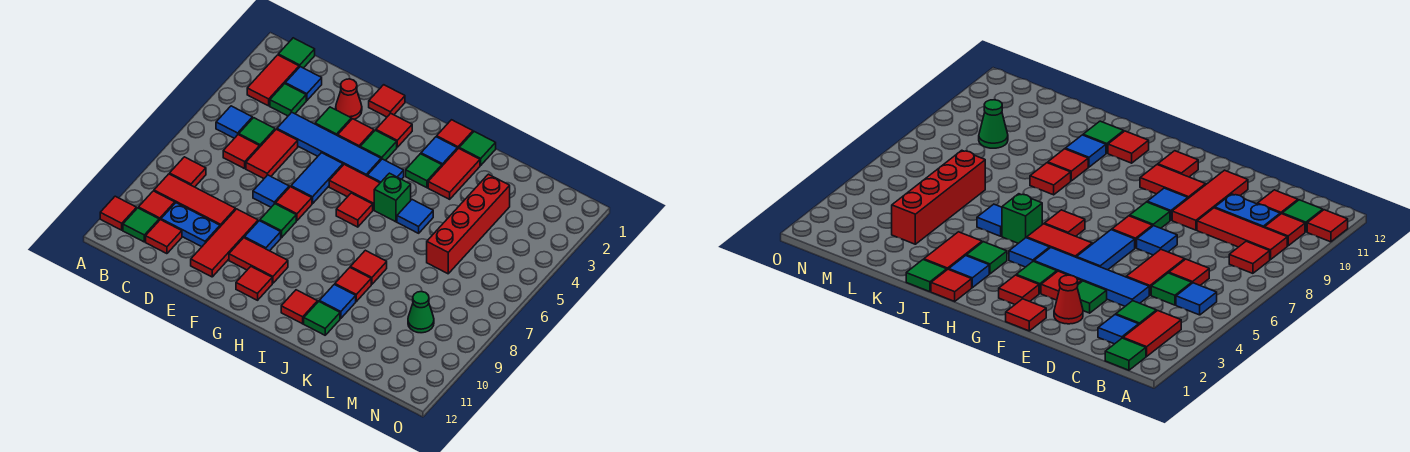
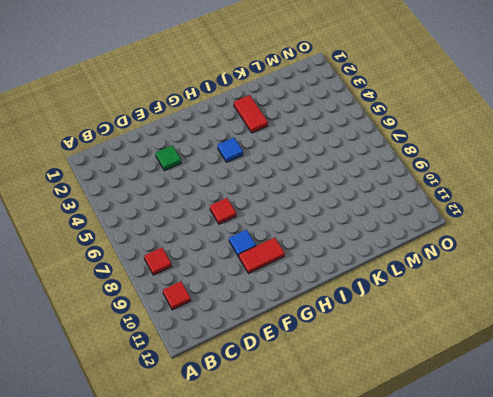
none -> red tile A11 level 1
none -> green tile B1 level 1
none -> red tile B2:B3 level 1
none -> blue tile B5 level 1

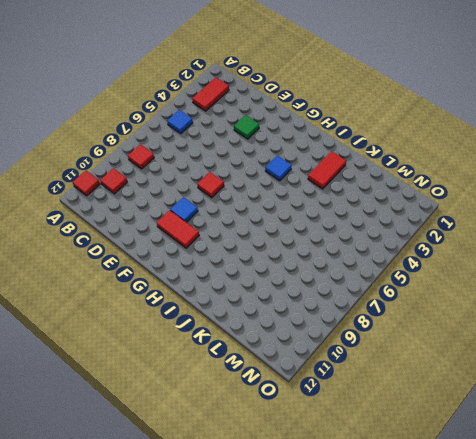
none -> green tile B1 level 1
none -> red tile B9:D9 level 1
none -> green tile B11 level 1
none -> blue tile C2 level 1

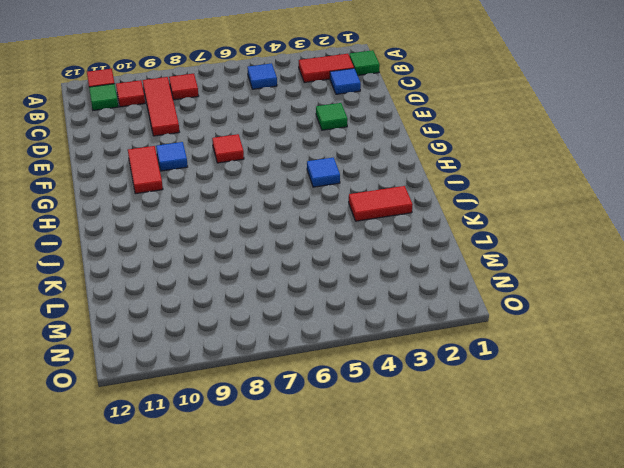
none -> green tile C3 level 1
none -> green tile C5 level 1
none -> red tile C6 level 1
none -> blue plate C10:D10 level 1

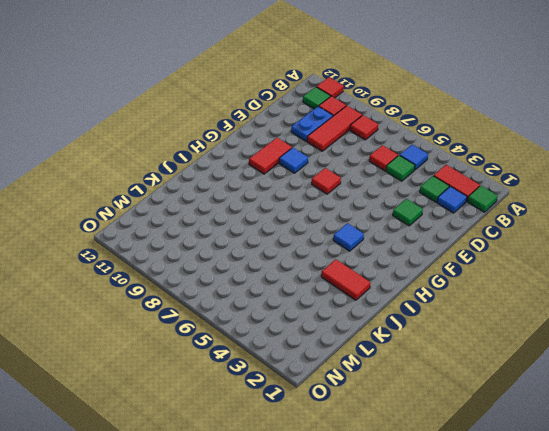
none -> red tile C11 level 1
none -> blue tile D4:G4 level 1
none -> red tile D5:D6 level 1
none -> red cone E2 level 1

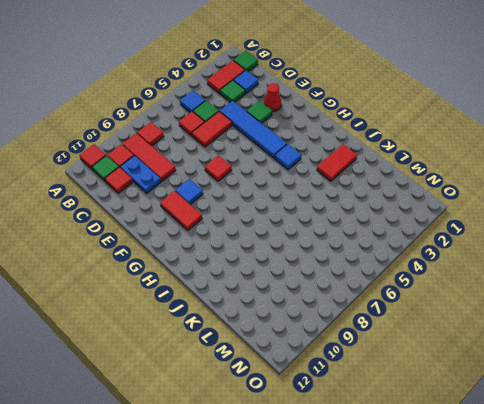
none -> blue tile E7 level 1
none -> red tile E9:E11 level 1
none -> red tile F1 level 1
none -> red tile F3 level 1

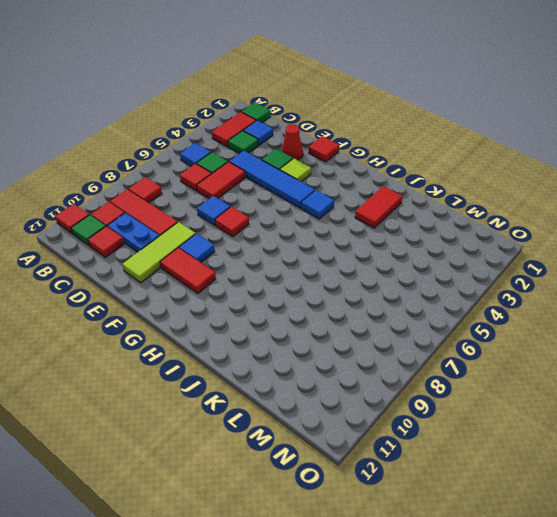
lime tile E9:E11 level 1 -> red tile E9:E11 level 1
lime tile F3 level 1 -> red tile F3 level 1
none -> blue tile F5:F6 level 1
none -> green tile F8 level 1
none -> red tile G2 level 1
none -> green tile G3 level 1

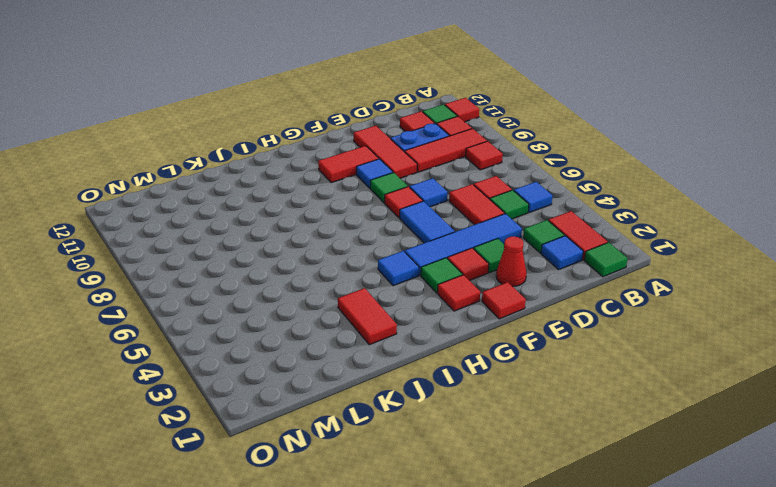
none -> red tile G5:H5 level 1
none -> red tile G11 level 1
none -> red tile H6 level 1
none -> red tile I1 level 1

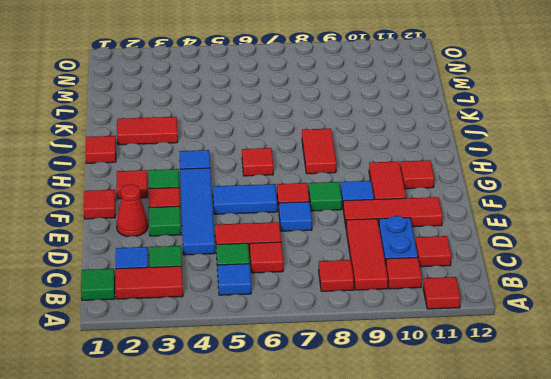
red tile H8:I8 level 1 -> red tile G5:H5 level 1
none -> green tile B11 level 1
none -> blue tile I2 level 1
none -> green tile I3 level 1
none -> green brick I5 level 1

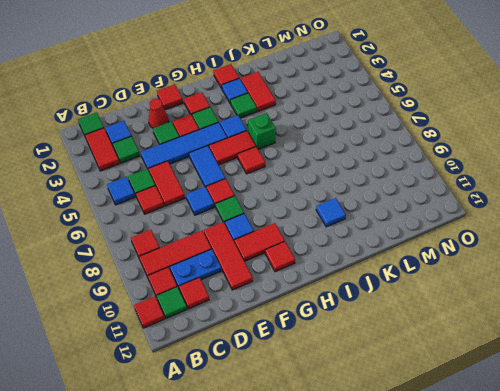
none -> red tile I11 level 1
none -> green tile J1 level 1
none -> blue tile J5 level 1
none -> red tile J8 level 1

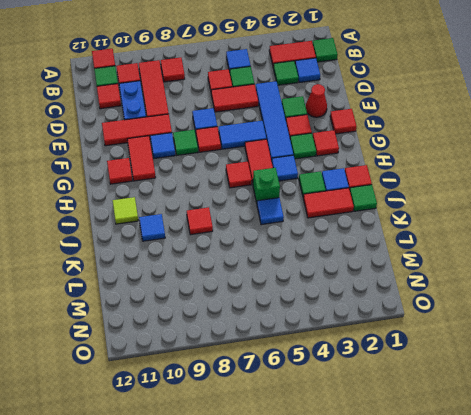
lime tile I11 level 1 -> red tile I11 level 1
none -> red tile J9 level 1
none -> green tile J11 level 1
none -> red brick L3:L6 level 1
none -> green cone M9 level 1

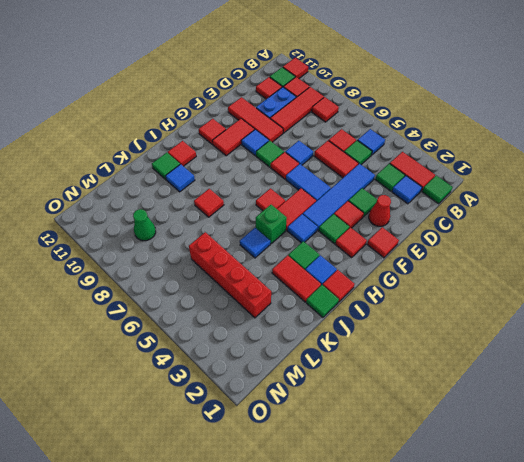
none -> red tile J9 level 1

